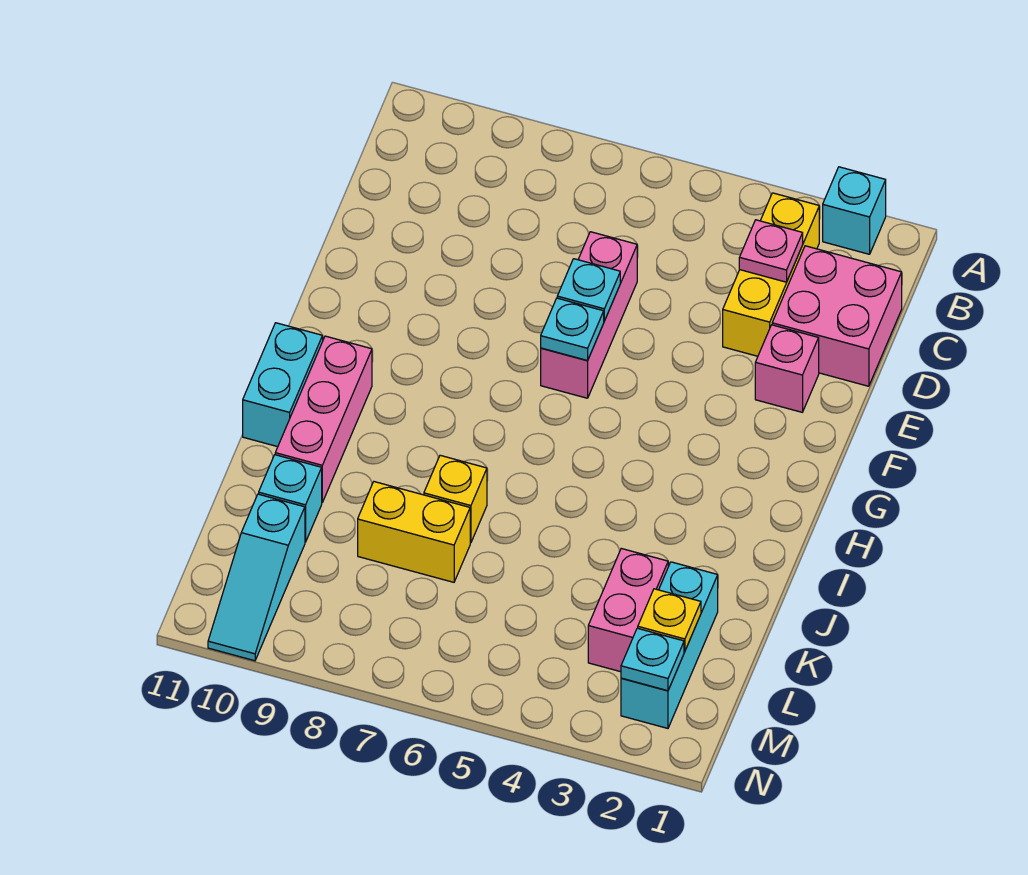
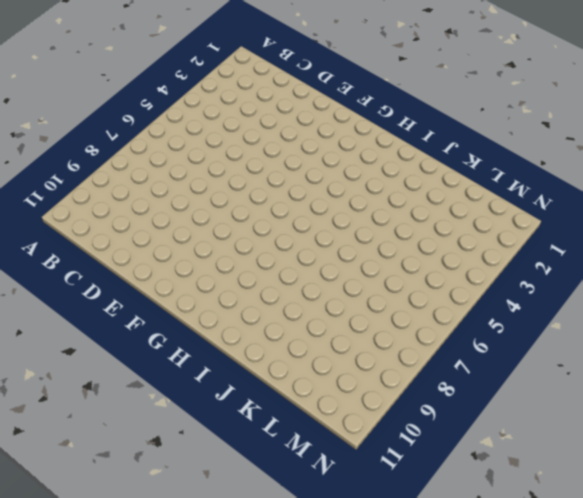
none -> cyan brick A2 level 1
none -> yellow brick B3:D3 level 1
none -> pink brick C1:D2 level 1

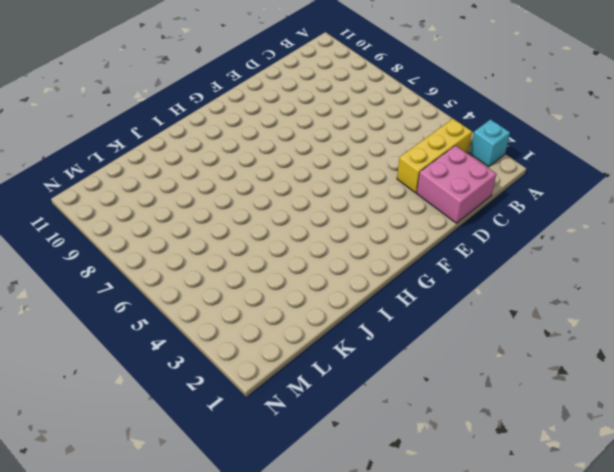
none -> pink brick D6:F6 level 1
none -> pink brick E2 level 1
none -> pink brick H10:J10 level 1

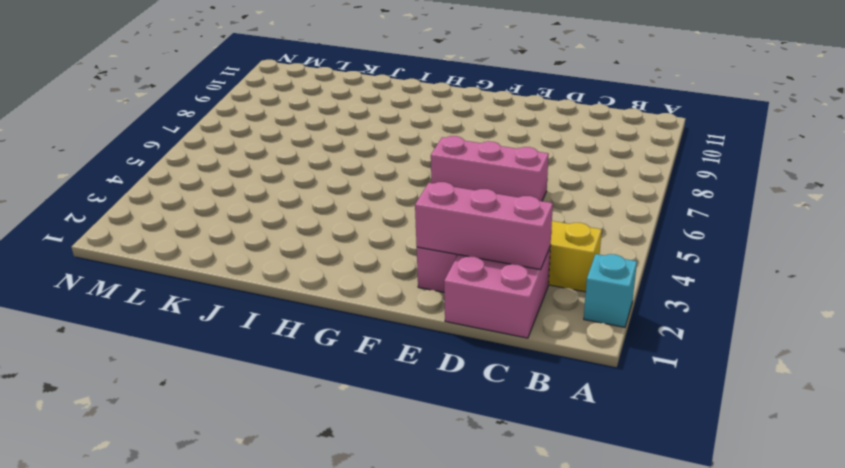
pink brick C2:E2 level 2 -> pink brick H10:J10 level 1
none -> cyan brick H11:I11 level 1
none -> yellow brick J7 level 1
none -> cyan brick K2:M2 level 1

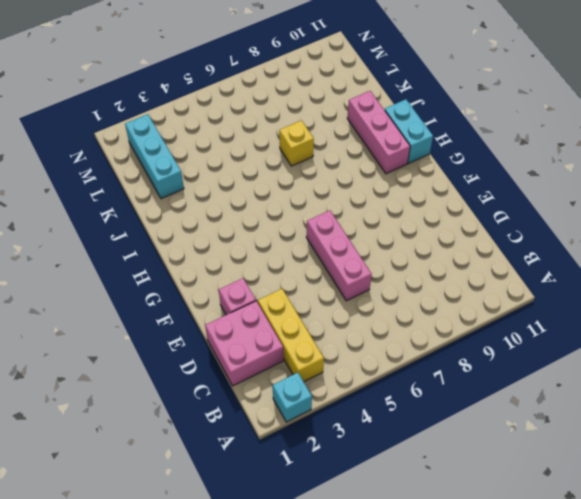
none -> pink brick K3:L3 level 1
none -> yellow brick K7:K8 level 1
none -> cyan brick K10 level 1

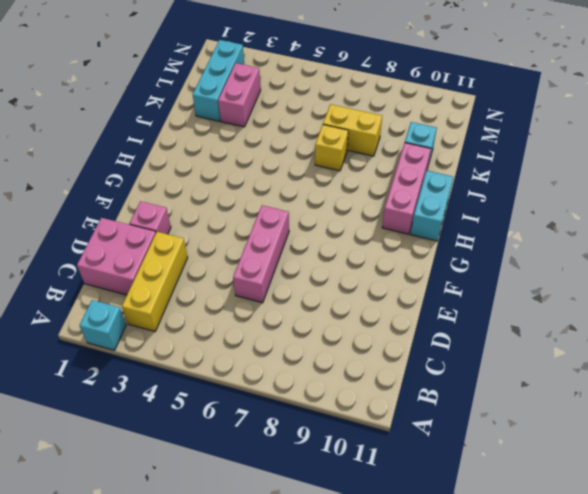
none -> cyan slope L10:N10 level 1 top L
none -> pink plate C3 level 2
none -> cyan plate E6 level 2

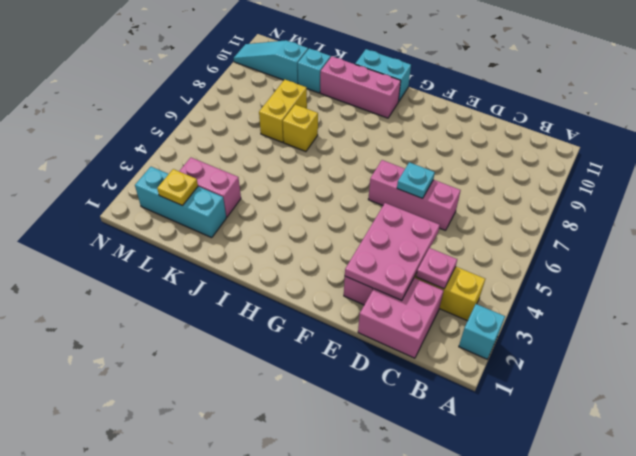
pink plate D2:E4 level 2 -> none
none -> cyan plate F6 level 2
none -> cyan plate M2 level 2

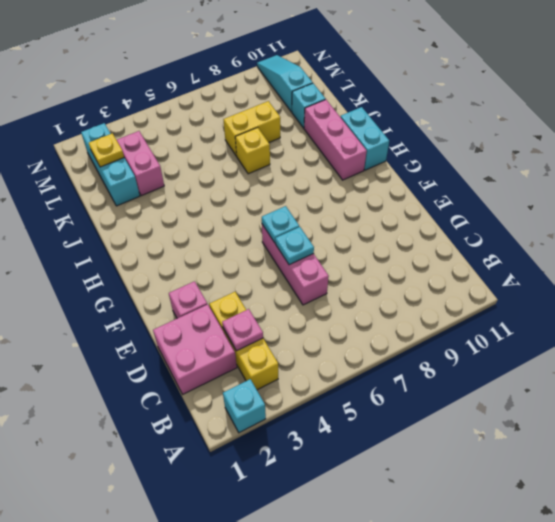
none -> cyan plate M2 level 2

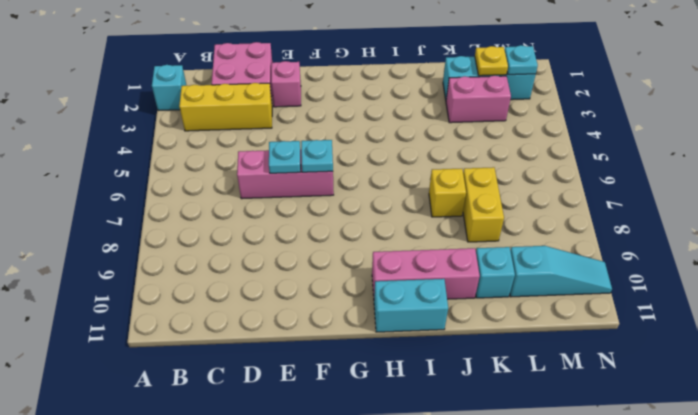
none -> pink plate C3 level 2

